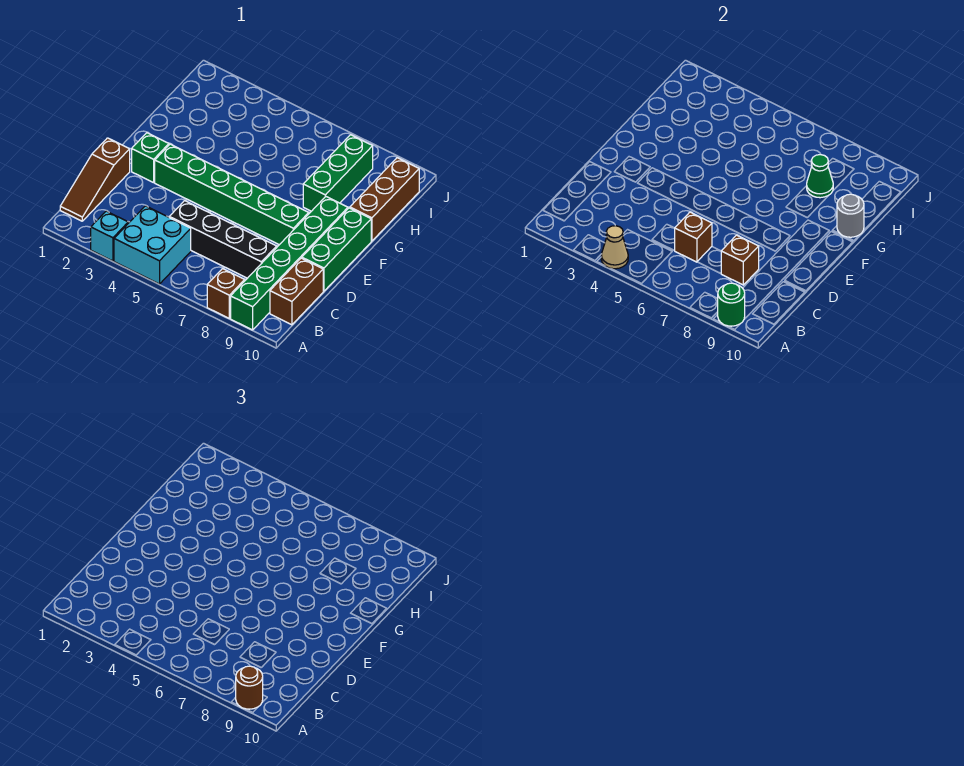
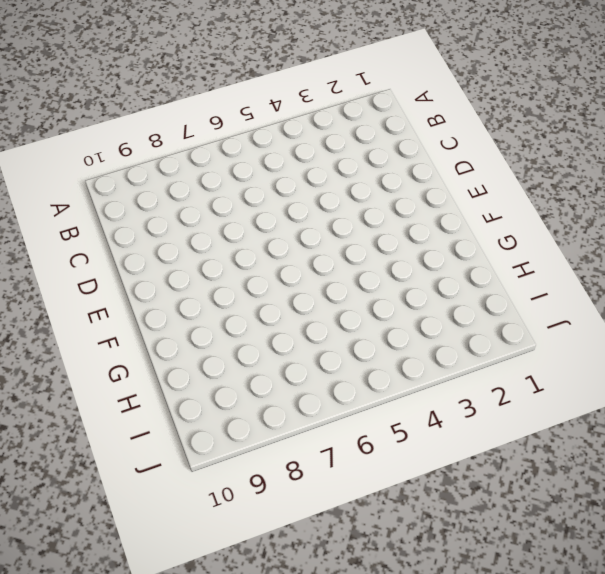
none -> cyan brick A3 level 1
none -> cyan brick A4:B5 level 1
none -> brown brick A8 level 1

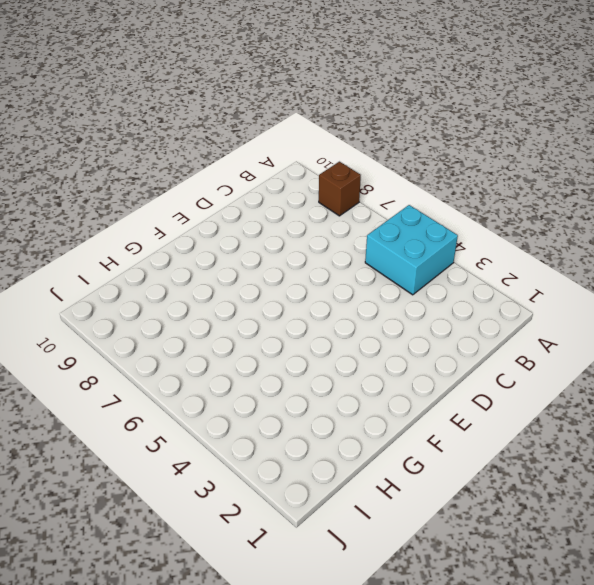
none -> cyan brick A3 level 1
none -> green brick A9:F9 level 1
none -> brown slope B1:D1 level 1 top D

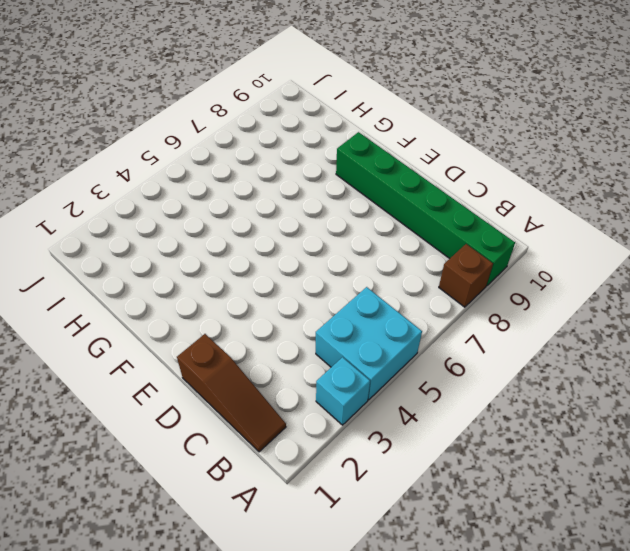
none -> brown brick B10:C10 level 1
none -> black brick C5:C8 level 1
none -> green brick D10:F10 level 1

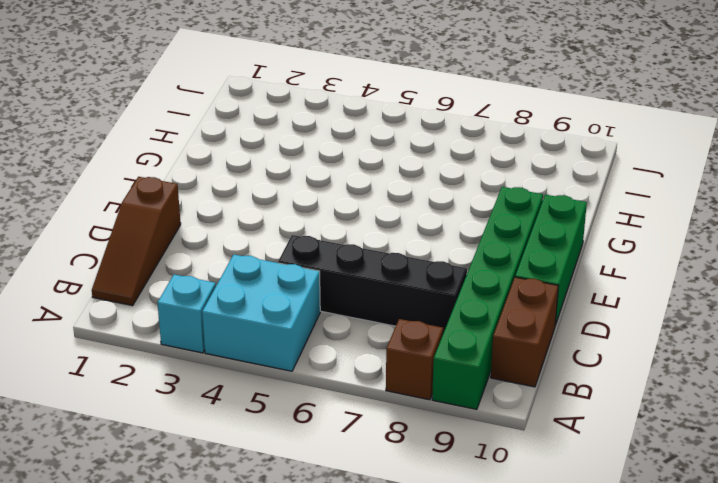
none -> green brick E2 level 1
none -> green brick E3:E8 level 1
none -> green brick G8:I8 level 1

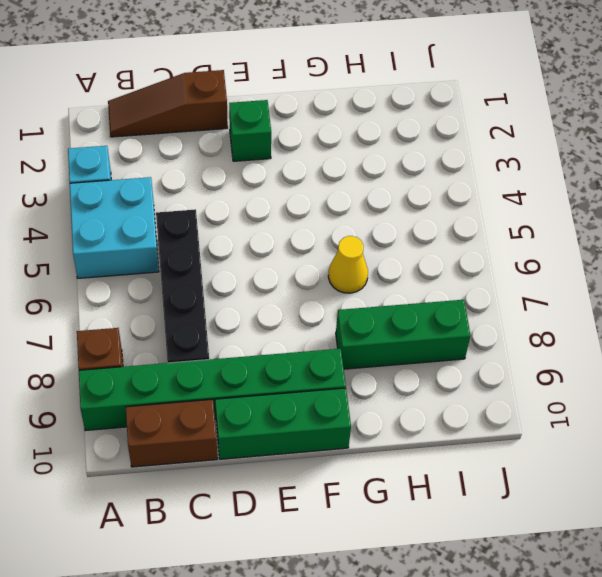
yellow cone G6 level 1 -> none
none -> green brick E3:E8 level 1
none -> brown brick G10:I10 level 1
none -> tan cone A4 level 2

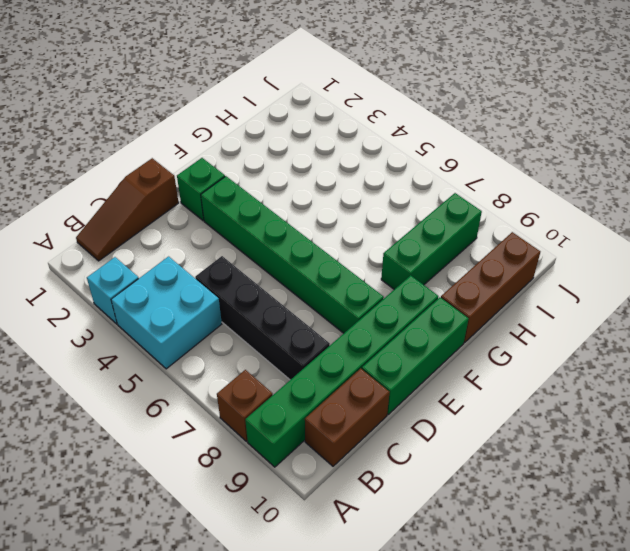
none -> tan cone A4 level 2
none -> green round brick A9 level 2
none -> brown brick C6 level 2

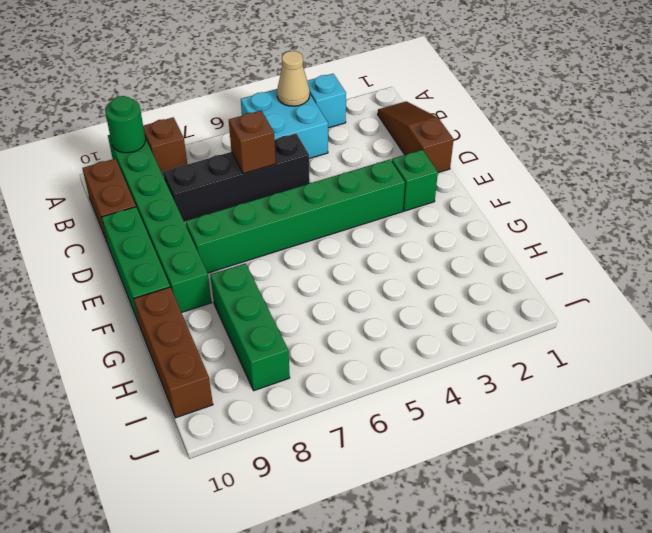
none -> brown brick C8 level 2
none -> grey round brick G10 level 2
none -> green cone H8 level 2

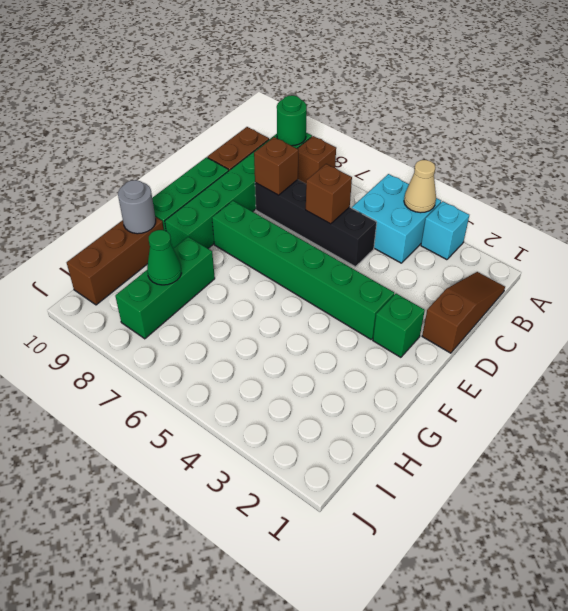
none -> brown round brick A9 level 3

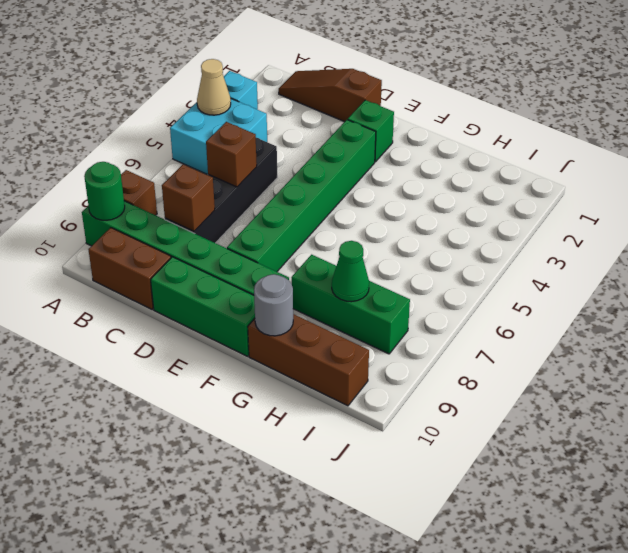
none -> brown round brick A9 level 3

